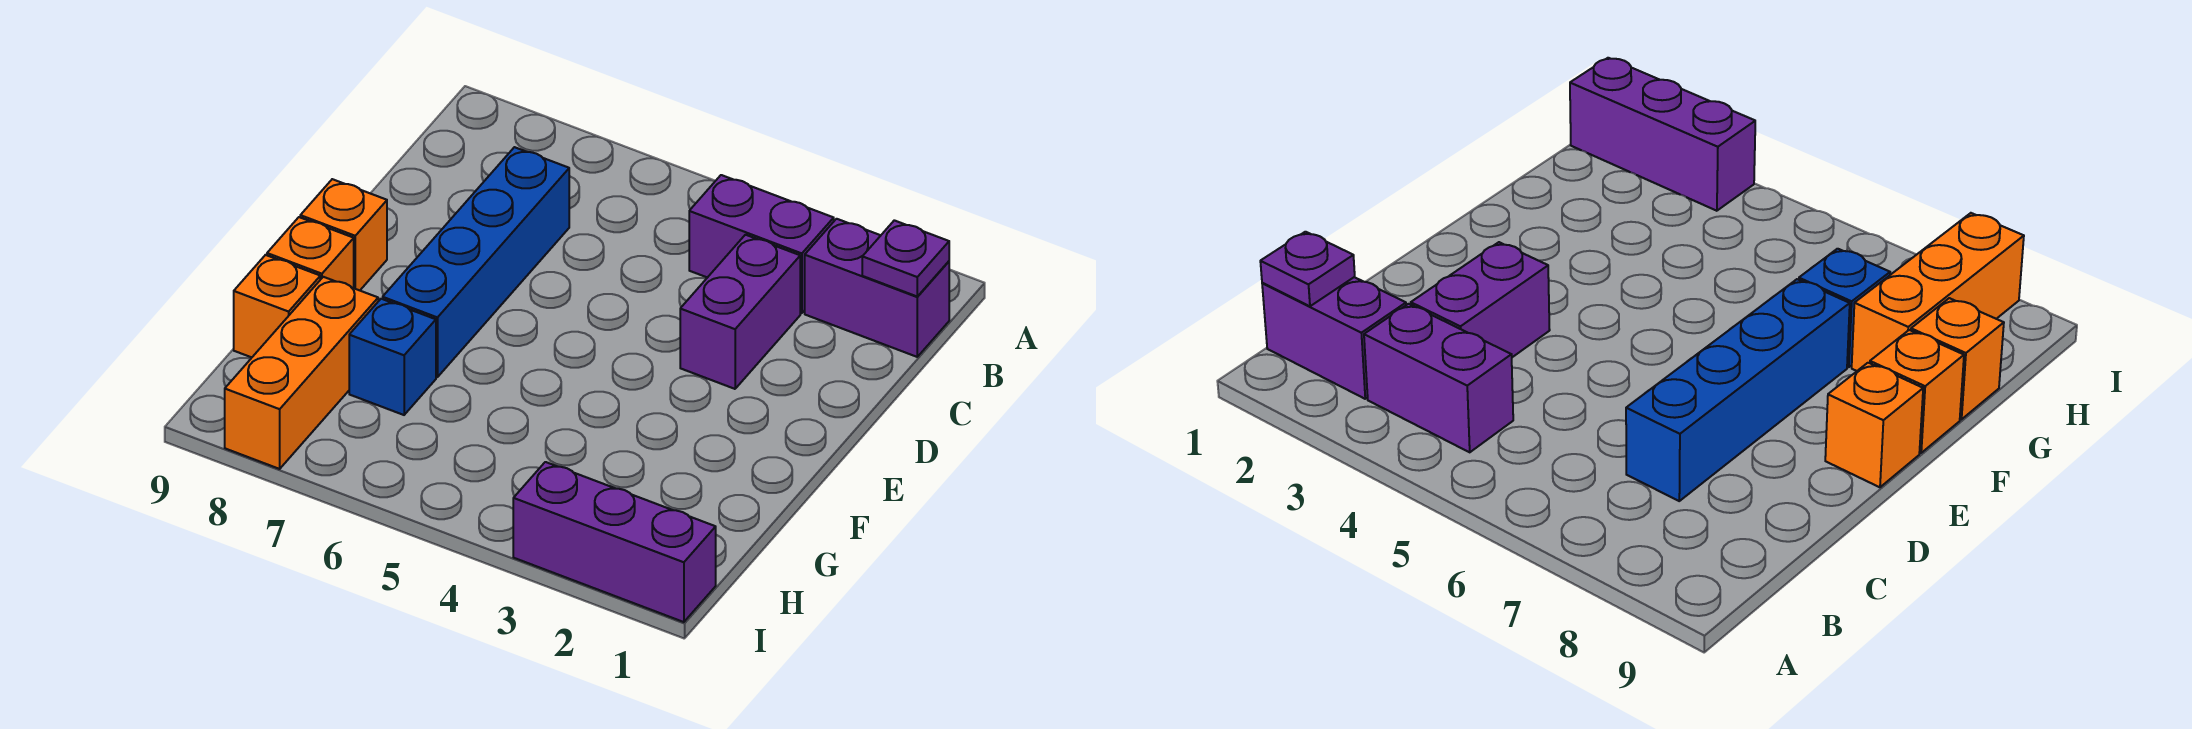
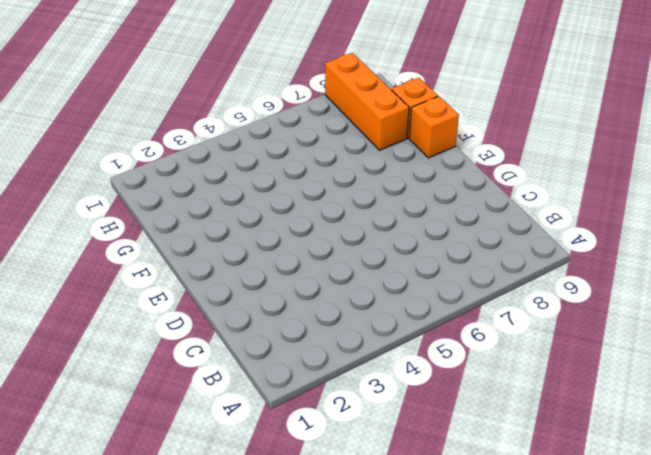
none -> purple brick B1:B2 level 1
none -> purple brick B3:B4 level 1

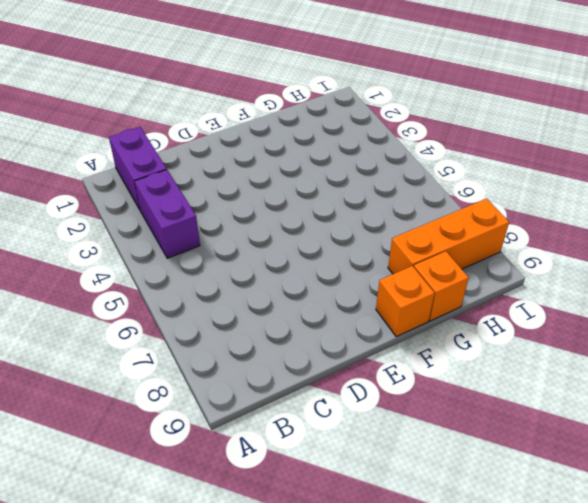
none -> purple brick C3:D3 level 1
none -> blue brick C7:F7 level 1

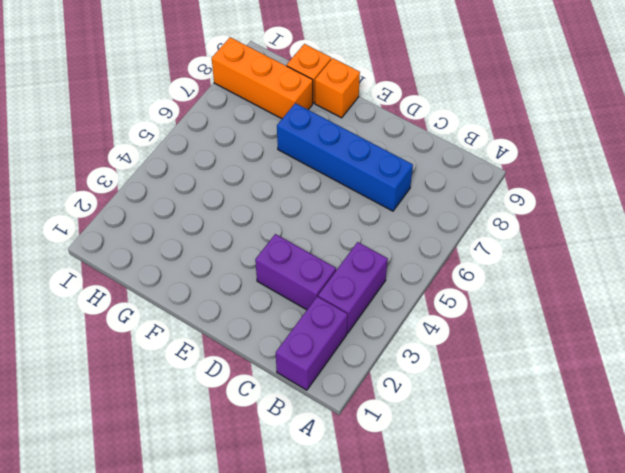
none -> orange brick E9 level 1
none -> blue brick G7 level 1

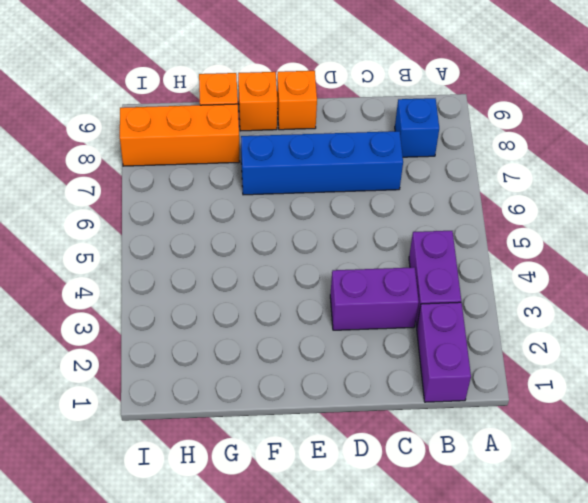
blue brick B8 level 1 -> blue brick G7 level 1
none -> purple brick I1:I3 level 1
none -> purple plate B1 level 2

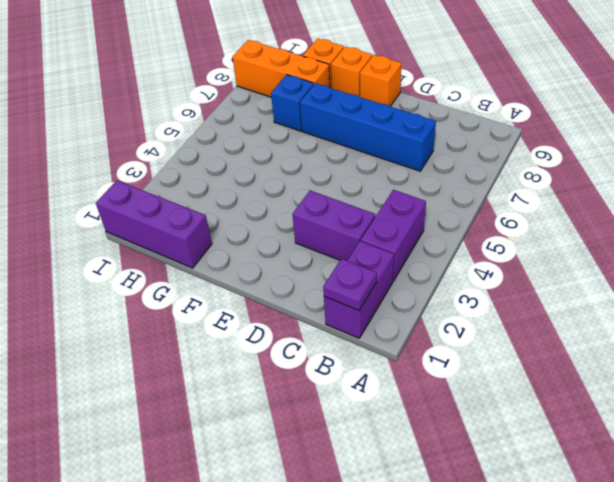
purple brick G1:I1 level 1 -> purple brick I1:I3 level 1

